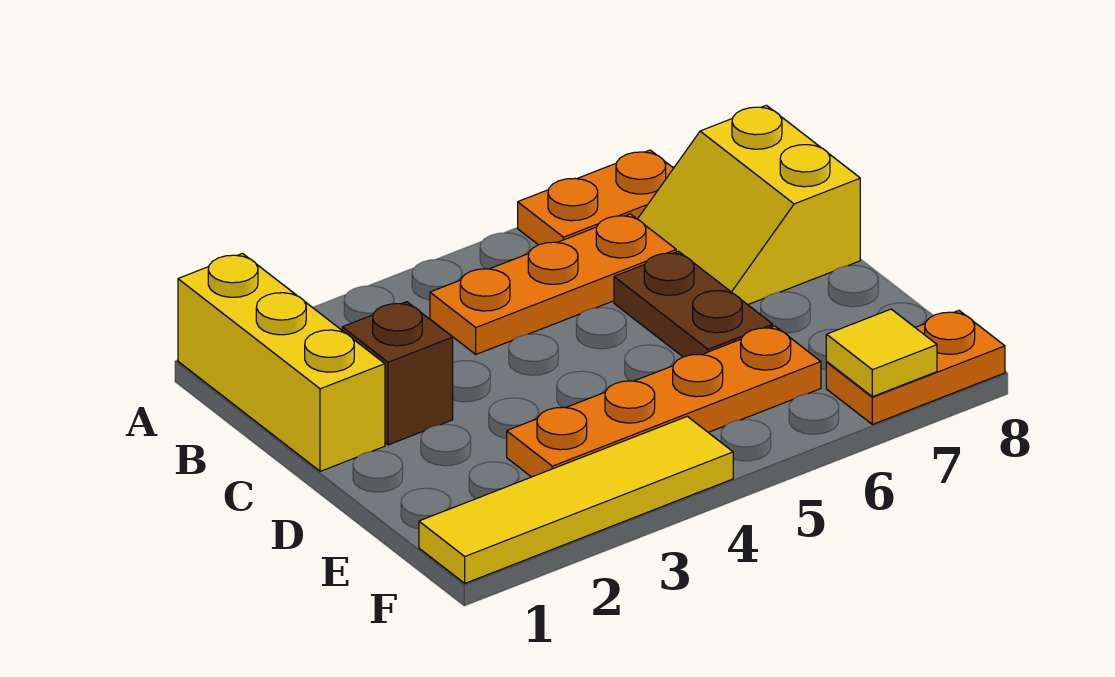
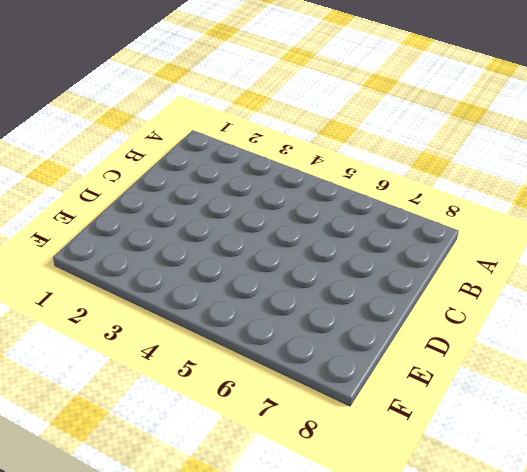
none -> yellow brick A1:C1 level 1
none -> orange plate A6:A7 level 1

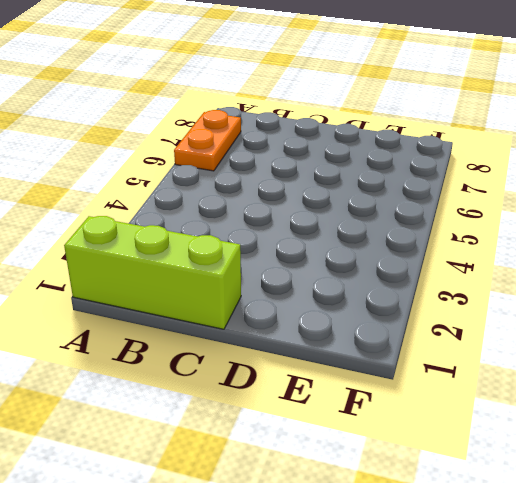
lime brick A1:C1 level 1 -> yellow brick A1:C1 level 1
none -> orange plate B4:B6 level 1
none -> yellow slope B7:C8 level 1 top 8

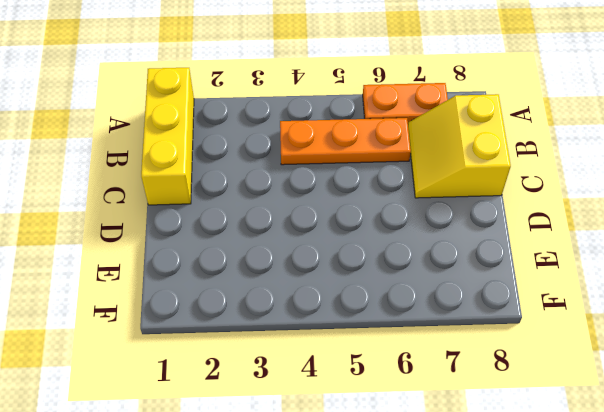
none -> brown brick C2 level 1
none -> brown plate C6:D6 level 1

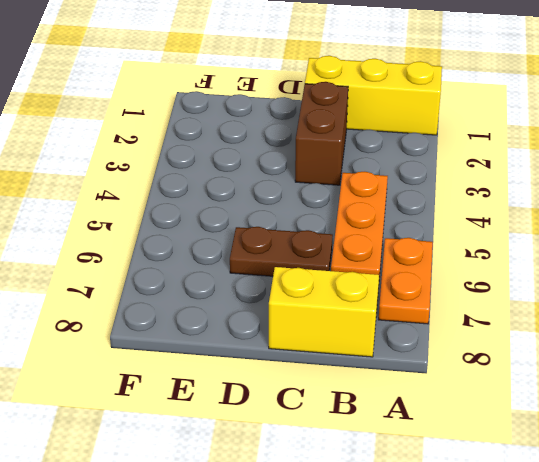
brown brick C2:C3 level 1 -> brown brick C2 level 1
none -> orange plate E3:E6 level 1
none -> yellow tile F1:F4 level 1

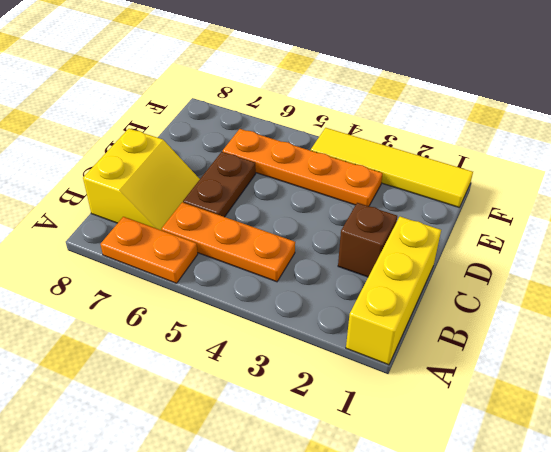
none -> orange plate F7:F8 level 1
none -> yellow tile F7 level 2

